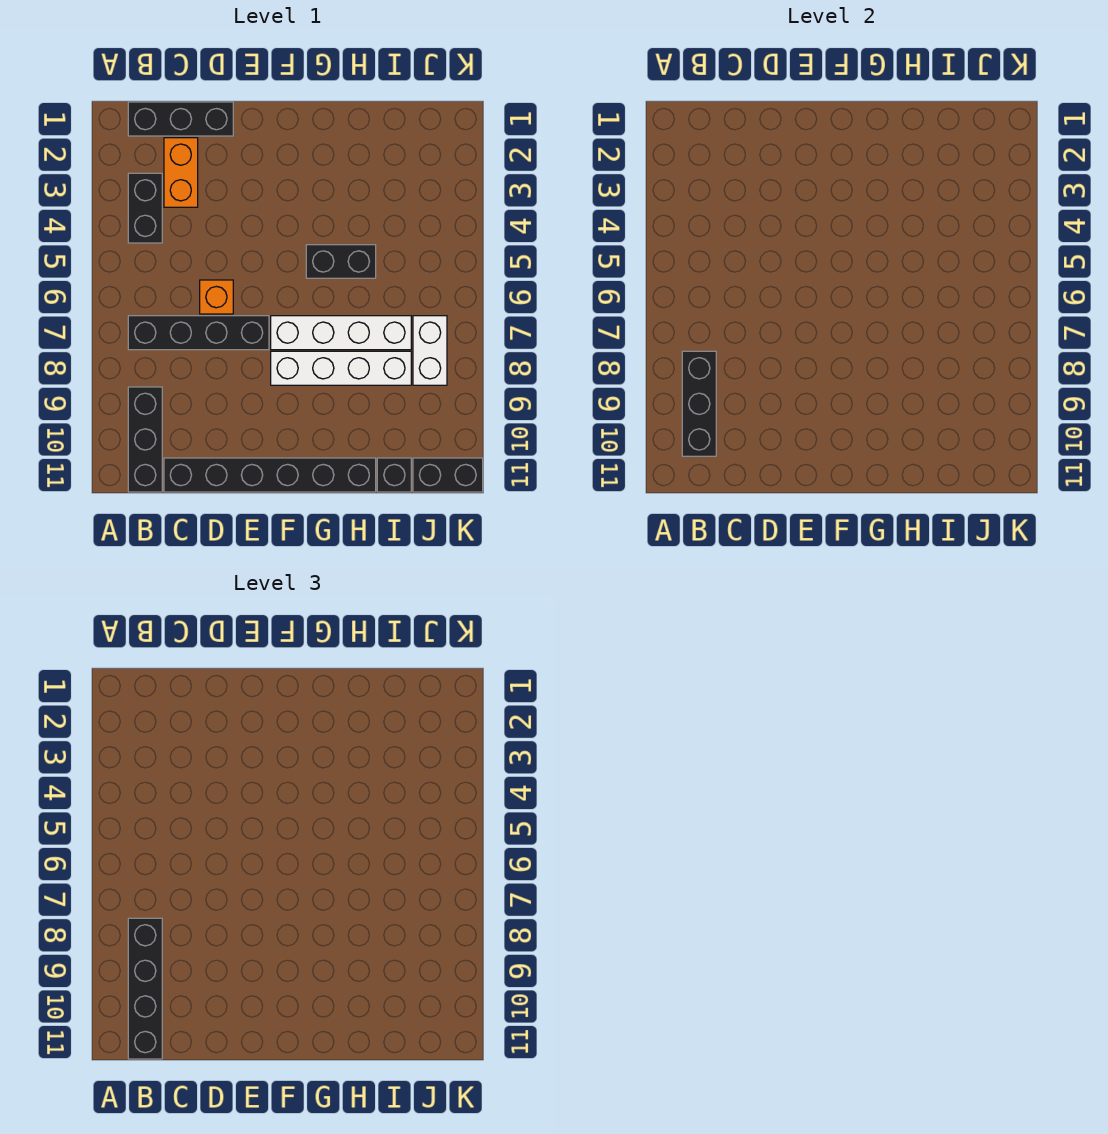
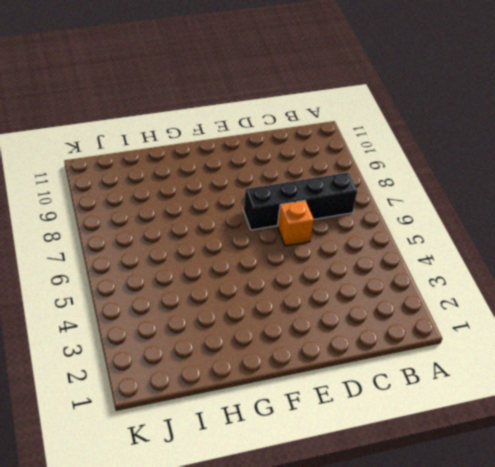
none -> black brick B1:D1 level 1
none -> black brick B3:B4 level 1
none -> black brick B9:B11 level 1

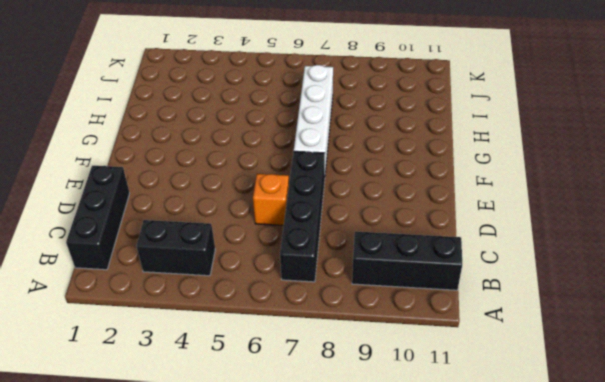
none -> orange brick C2:C3 level 1
none -> black brick C11:H11 level 1
none -> white brick F8:I8 level 1

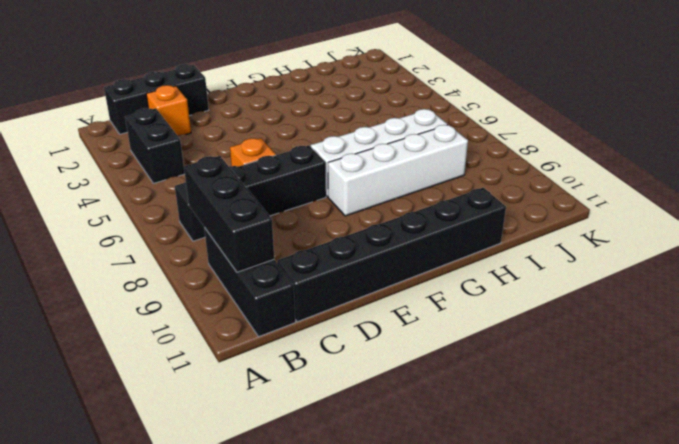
orange brick C2 level 1 -> orange brick C2:C3 level 1
none -> black brick G5:H5 level 1
none -> black brick I11 level 1
none -> white brick J7:J8 level 1

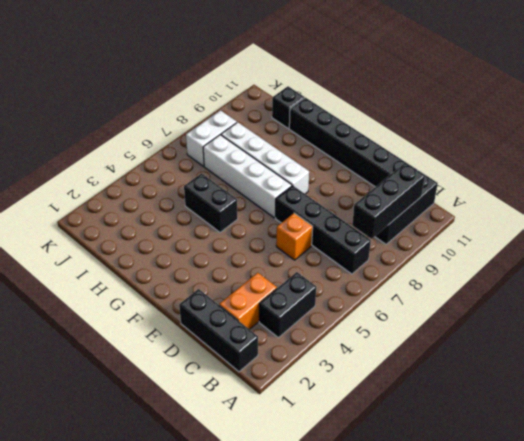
none -> black brick J11:K11 level 1
none -> black brick B8:B11 level 3

